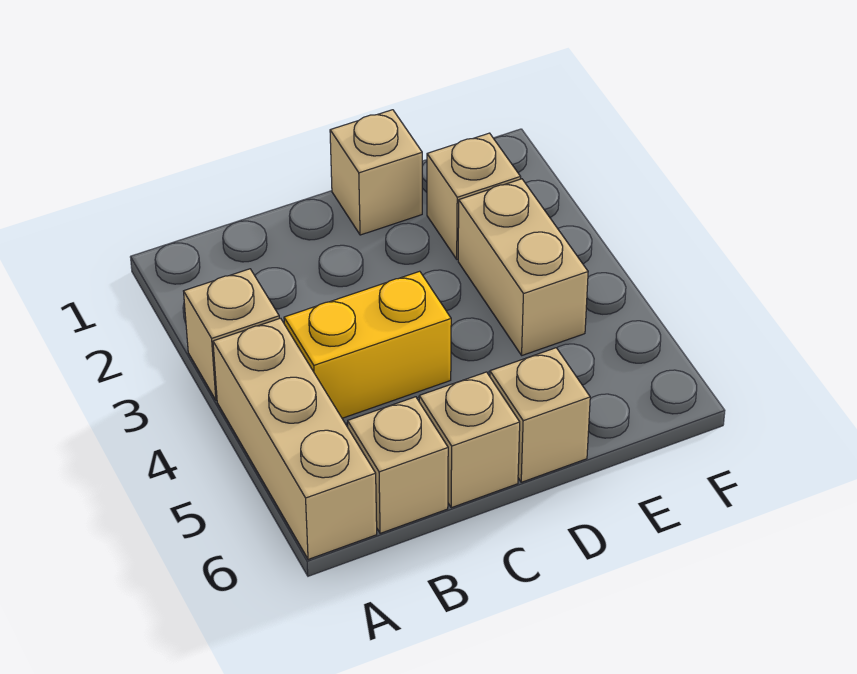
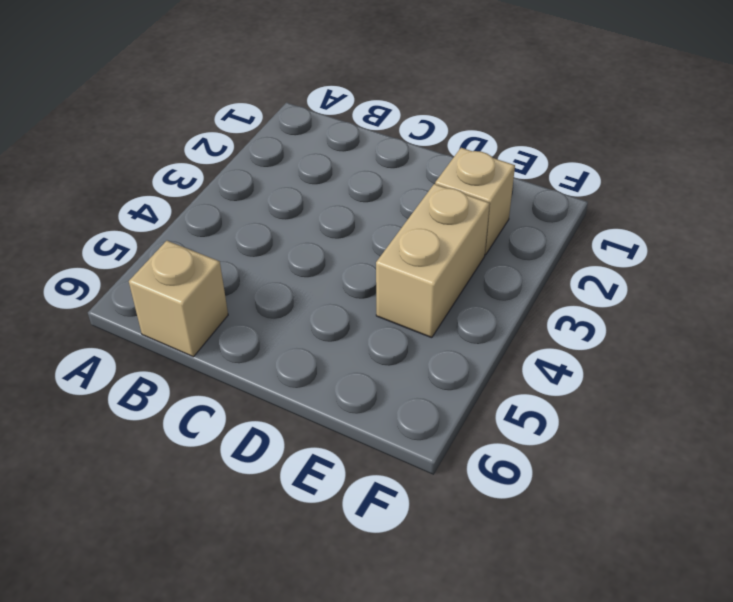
none -> tan brick A3 level 1
none -> tan brick A4:A6 level 1

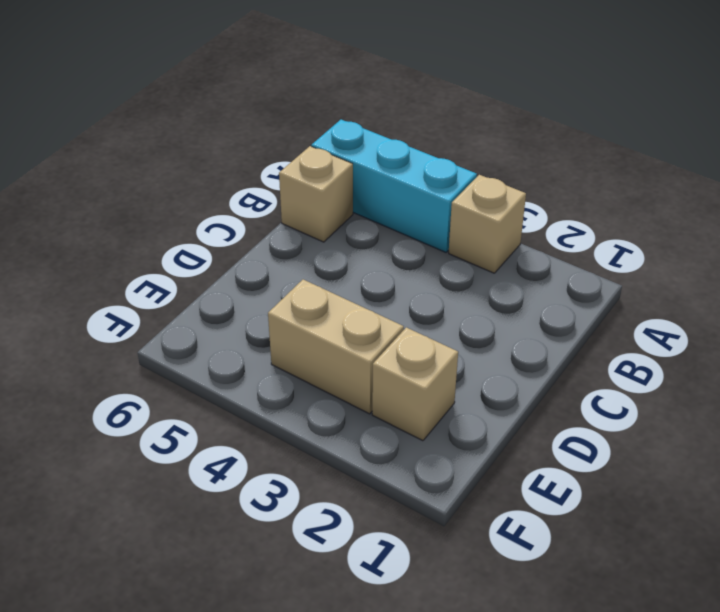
cyan brick A4:A6 level 1 -> tan brick A4:A6 level 1
none -> yellow brick B4:C4 level 1
none -> tan brick C6 level 1

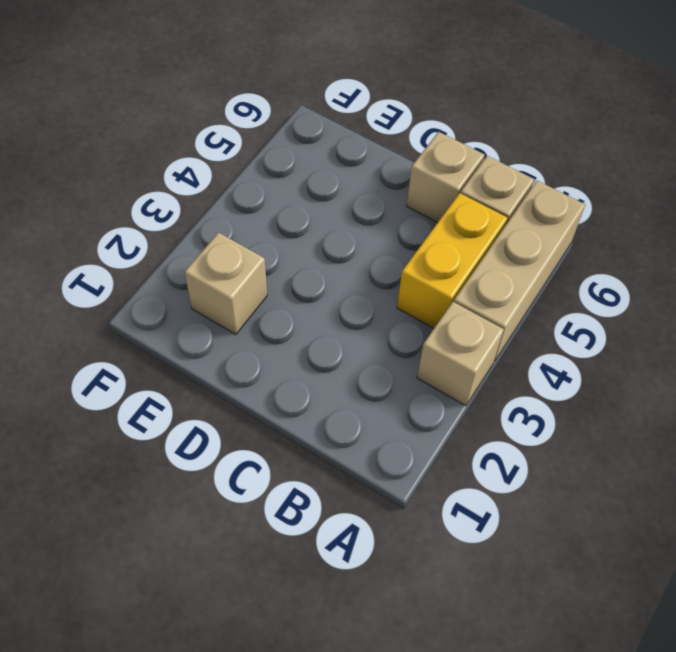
yellow brick B4:B5 level 1 -> yellow brick B4:C4 level 1
none -> tan brick D1 level 1
none -> tan brick D6 level 1

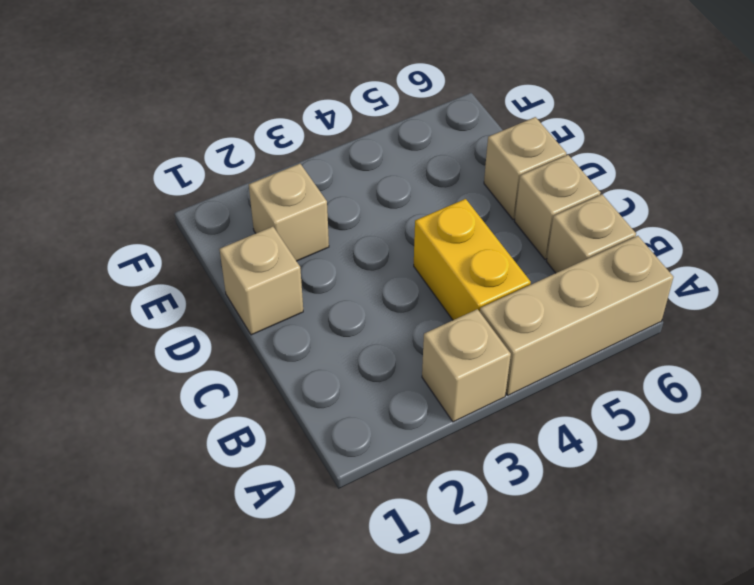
none -> tan brick E3:E4 level 1

